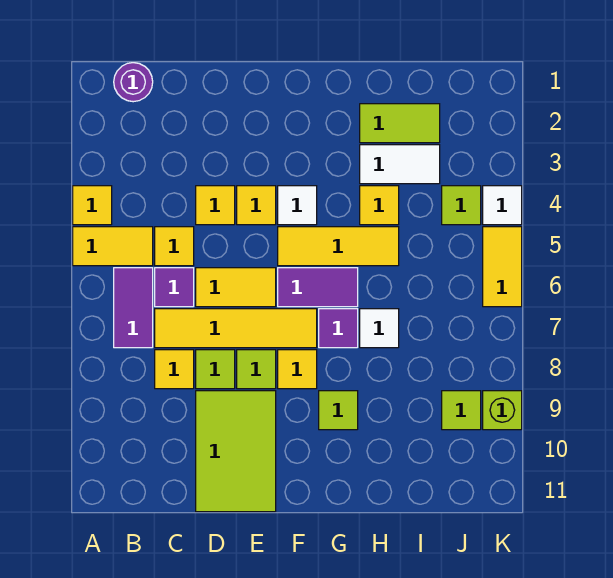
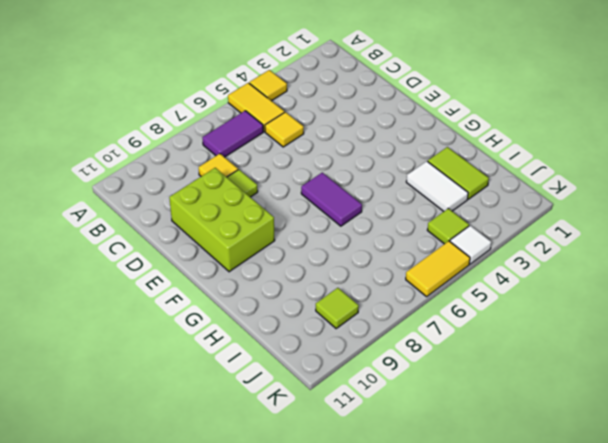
lime brick D9:F10 level 1 -> lime tile D9:E11 level 1
none -> purple round brick B1 level 1
none -> purple tile C6 level 1
none -> yellow tile C7:F7 level 1

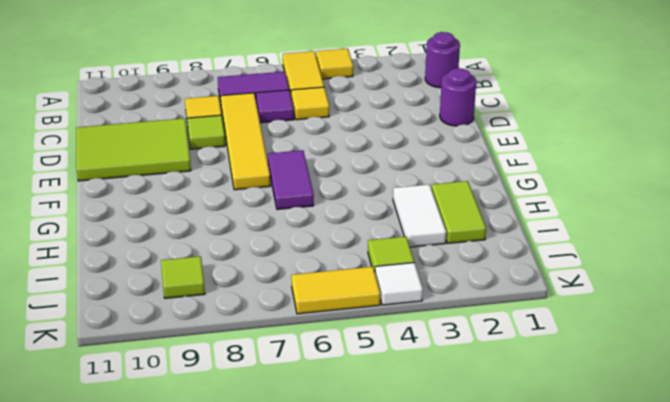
purple round brick D1 level 1 -> none
none -> yellow tile D4 level 1
none -> yellow tile D6:E6 level 1
none -> yellow tile E4 level 1

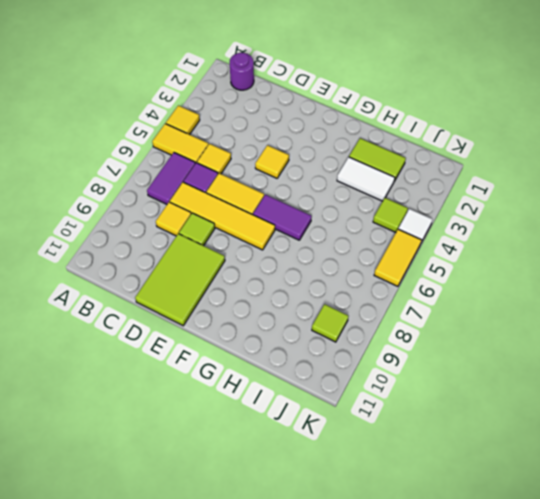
none -> yellow tile D4 level 1
none -> lime tile E8 level 1
none -> white tile F4 level 1

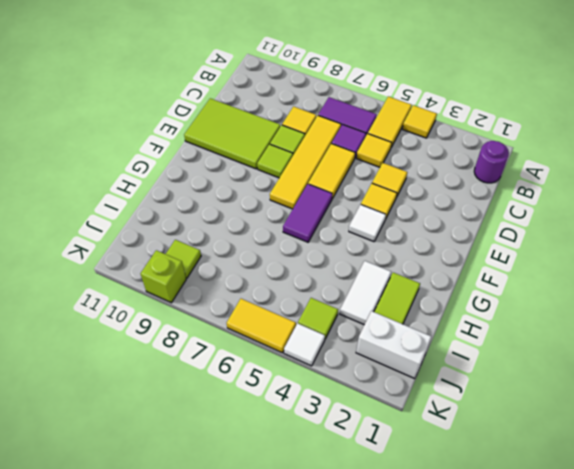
white brick J1:J2 level 1 -> none
none -> yellow tile F5:H5 level 1
none -> yellow tile F8 level 1
none -> purple tile G7 level 1

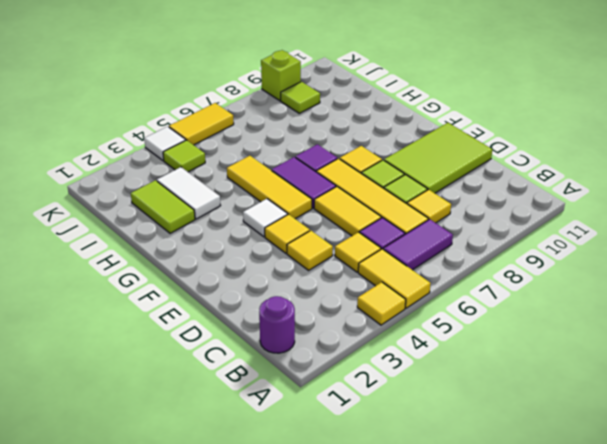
none -> lime tile G9 level 1
none -> yellow tile H4 level 1
none -> white tile H7 level 1

